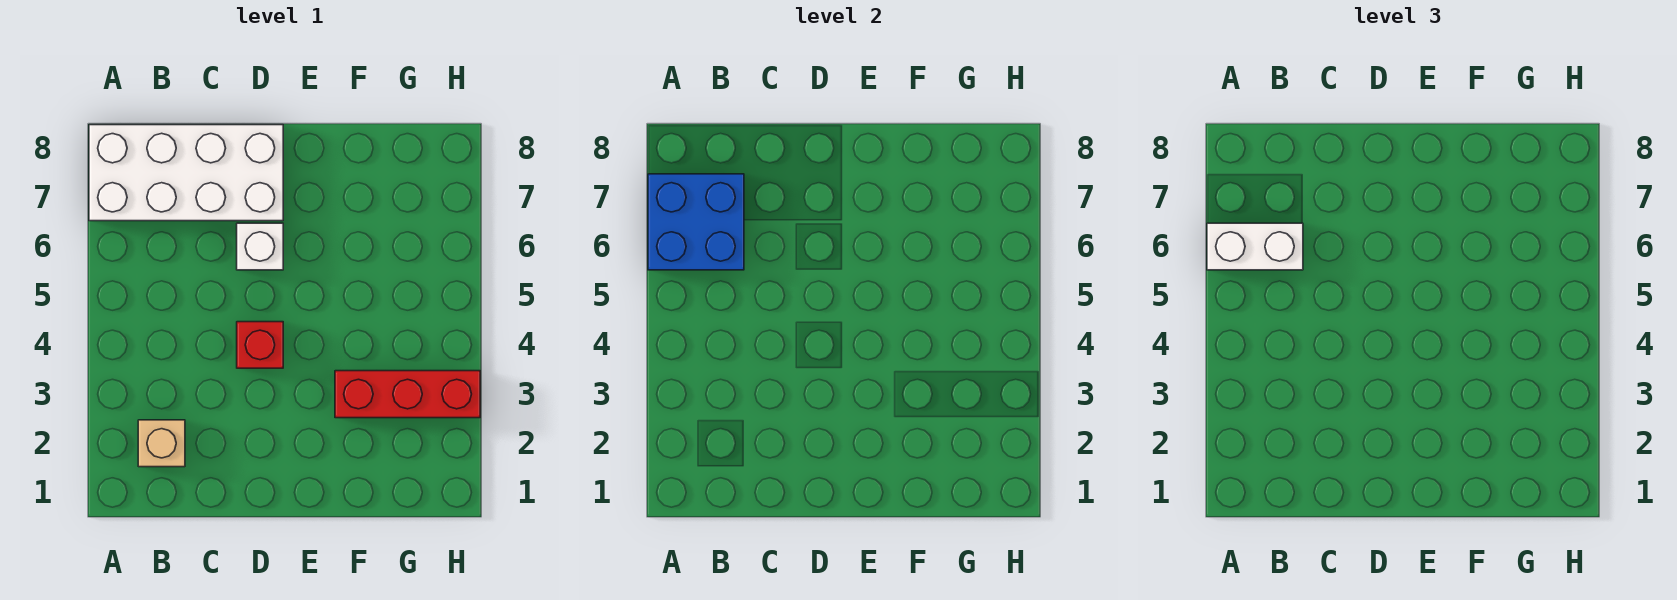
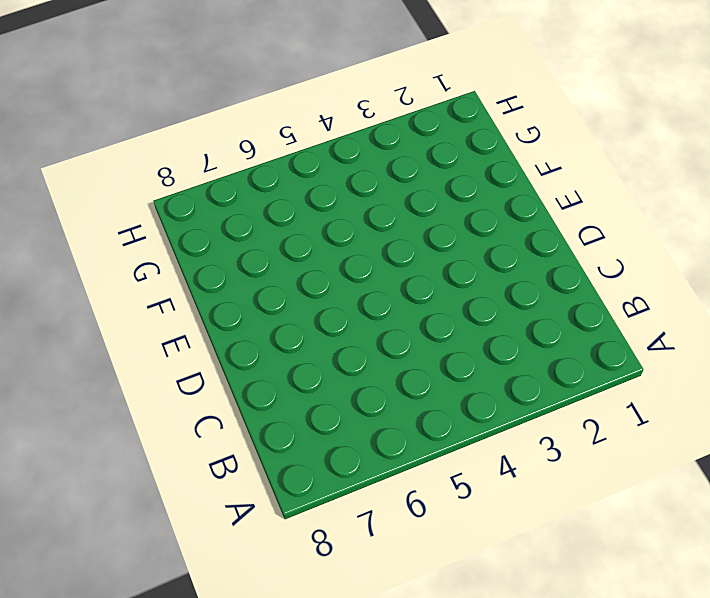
none -> white brick A7:D8 level 1
none -> tan brick B2 level 1

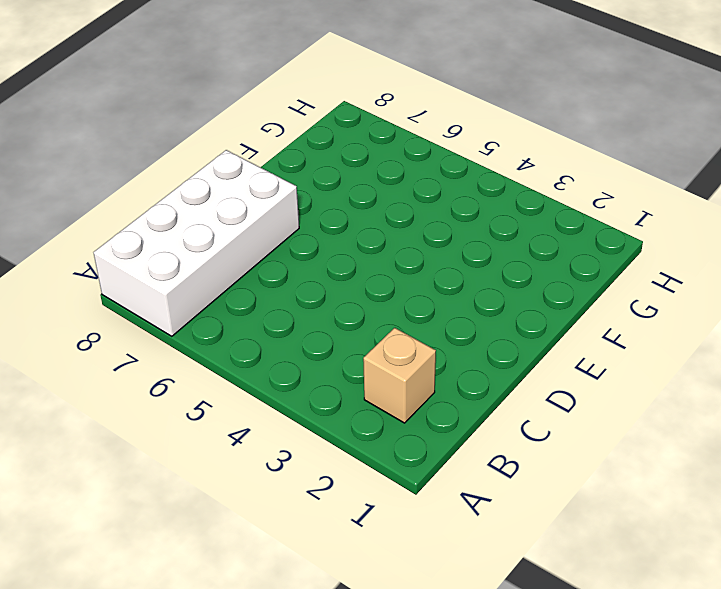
none -> red brick D4 level 1
none -> white brick D6 level 1

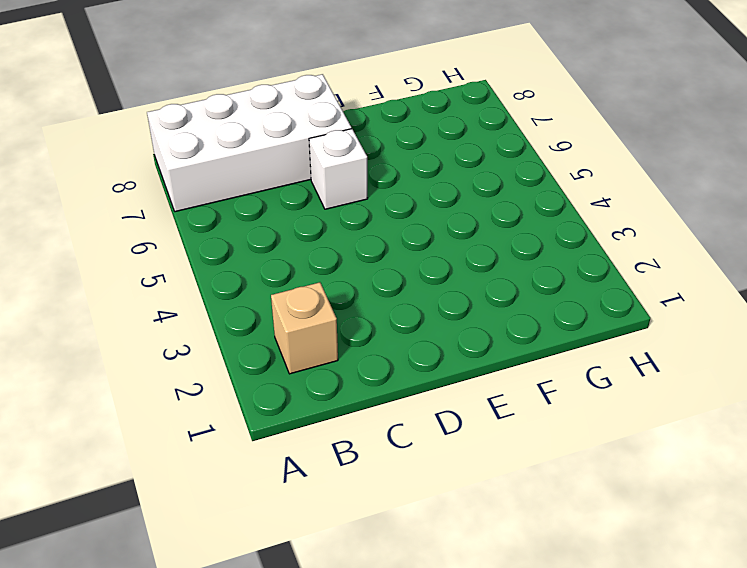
none -> red brick D4 level 1
none -> red brick F3:H3 level 1

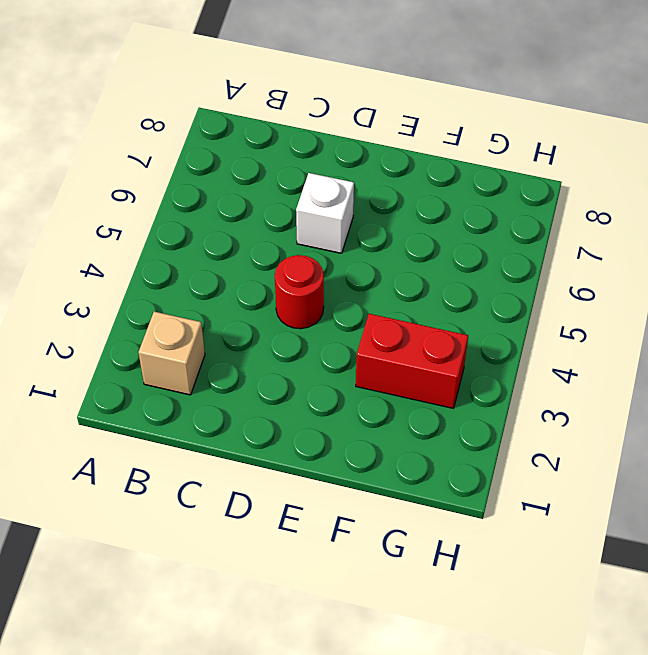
red round brick D4 level 1 -> red brick D4 level 1
red brick F3:G3 level 1 -> red brick F3:H3 level 1
none -> white brick A7:D8 level 1
none -> blue brick A6:B7 level 2

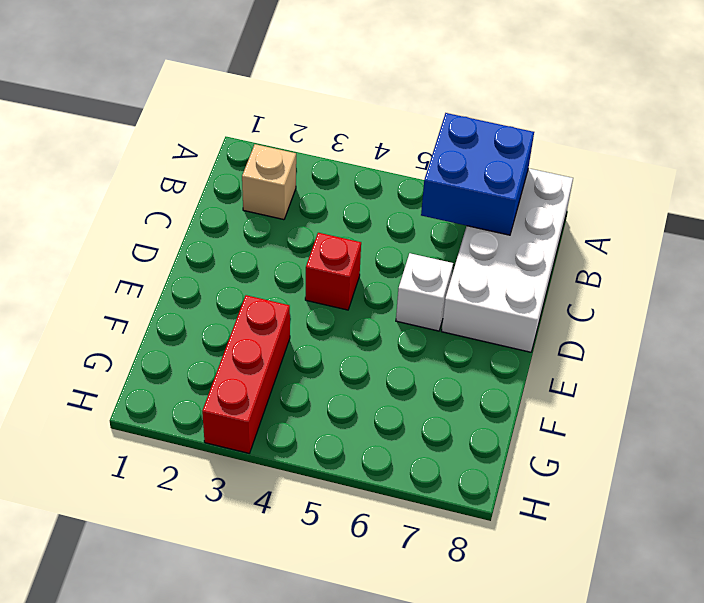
none -> white brick A6:B6 level 3

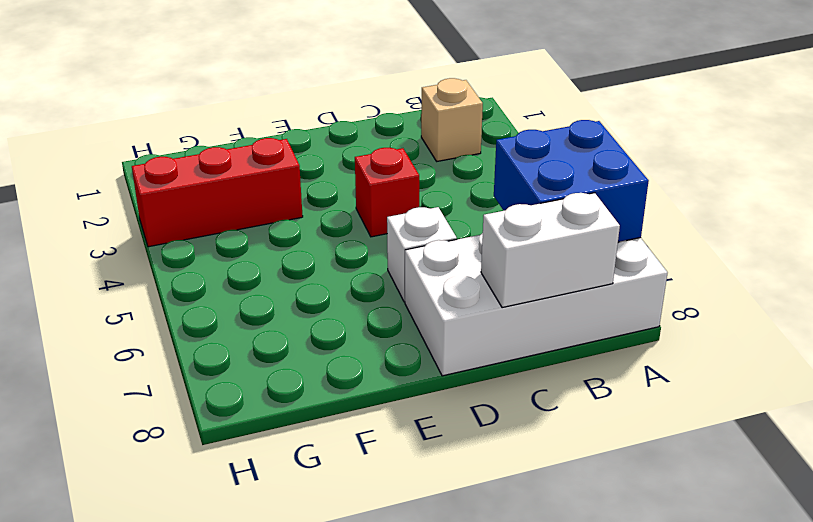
white brick B8:C8 level 2 -> white brick A6:B6 level 3

